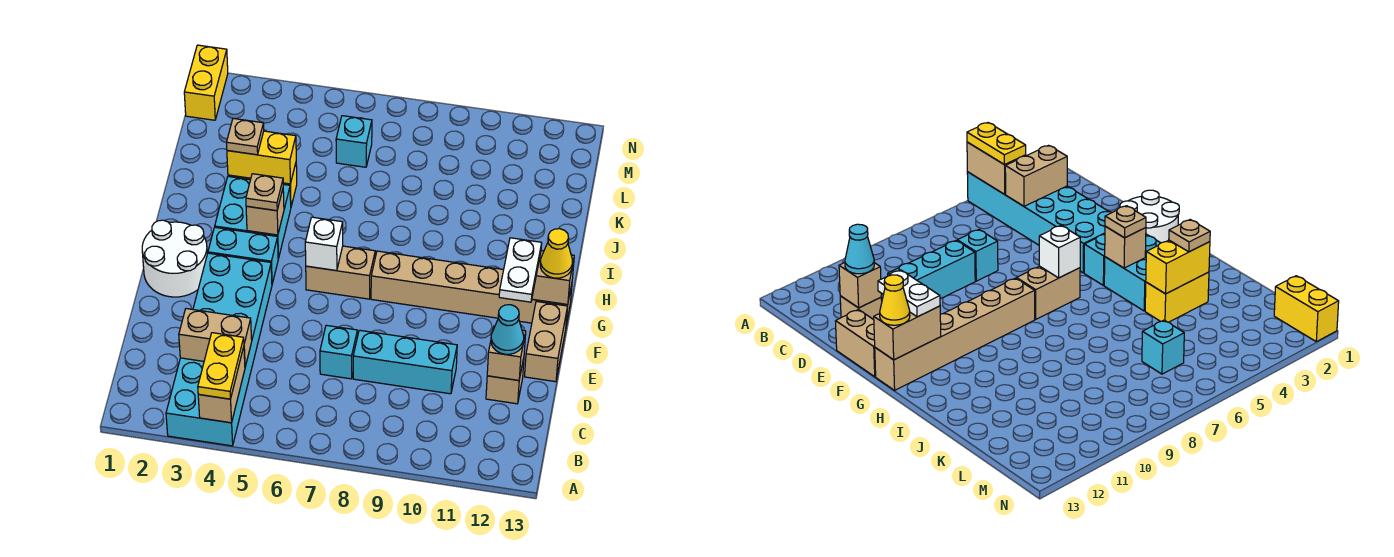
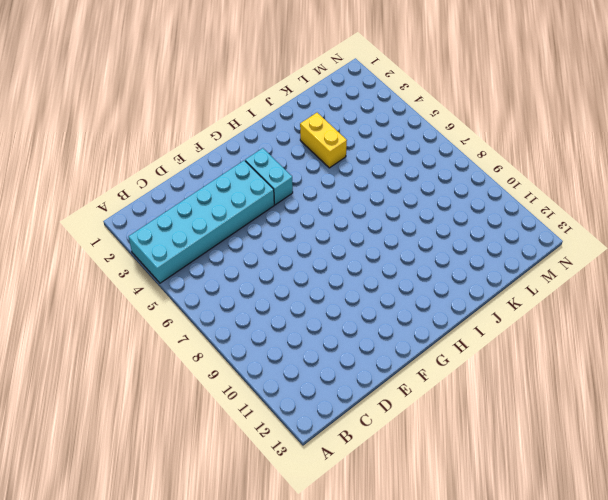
none -> cyan brick D7 level 1
none -> cyan brick D8:D10 level 1
none -> tan brick D12 level 1

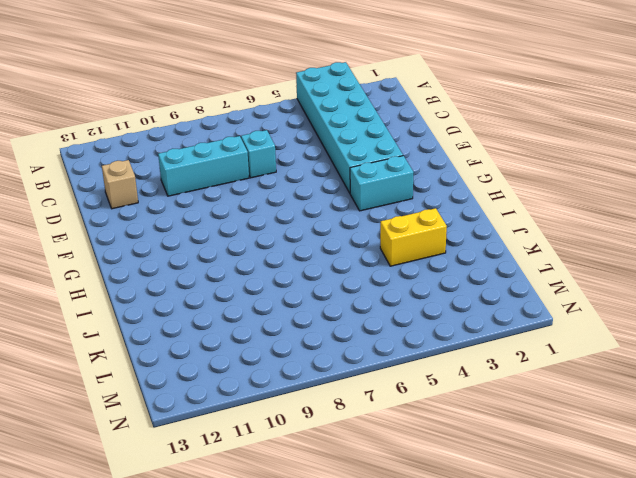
none -> tan brick E13:F13 level 1
none -> white round brick F1:G2 level 1
none -> tan brick G6:G7 level 1

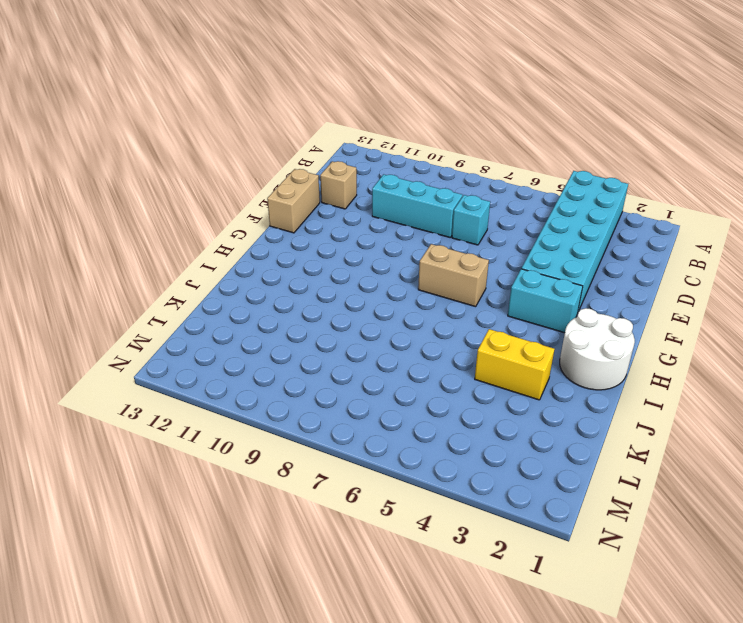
white round brick H1:I2 level 1 -> white round brick F1:G2 level 1
none -> tan brick G8:G13 level 1
none -> cyan brick H3:I4 level 1
none -> cyan brick L6 level 1

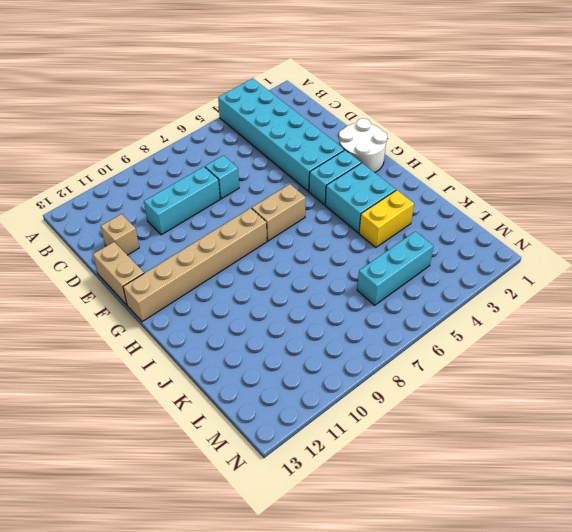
cyan brick L4:L6 level 1 -> cyan brick L6 level 1
none -> yellow brick M1:N1 level 1
none -> tan brick A4:B4 level 2
none -> tan brick C3:C4 level 2

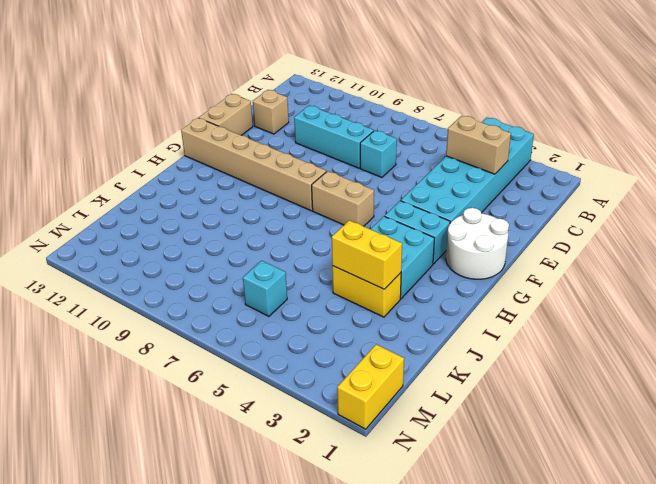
none -> tan brick A4:B4 level 2
none -> tan brick D12 level 2
none -> white brick G6 level 2

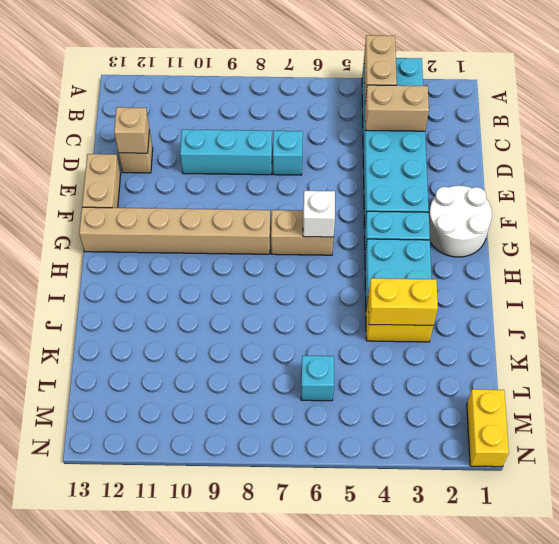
none -> tan brick G12:G13 level 2
none -> tan brick H4 level 2
none -> yellow plate A4:B4 level 3

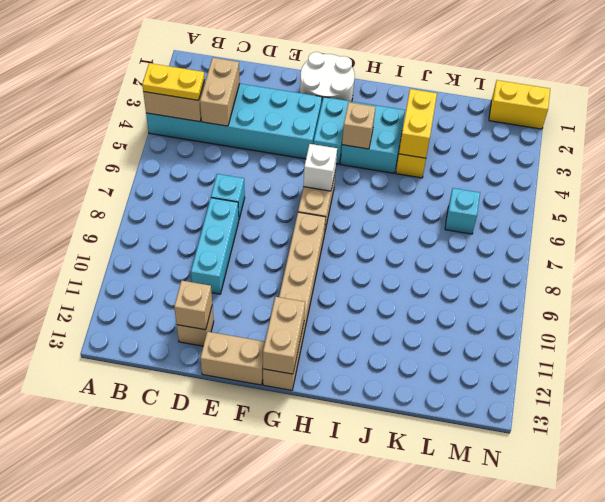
none -> cyan cone D12 level 3
none -> white plate F12:G12 level 3
none -> yellow cone G13 level 3

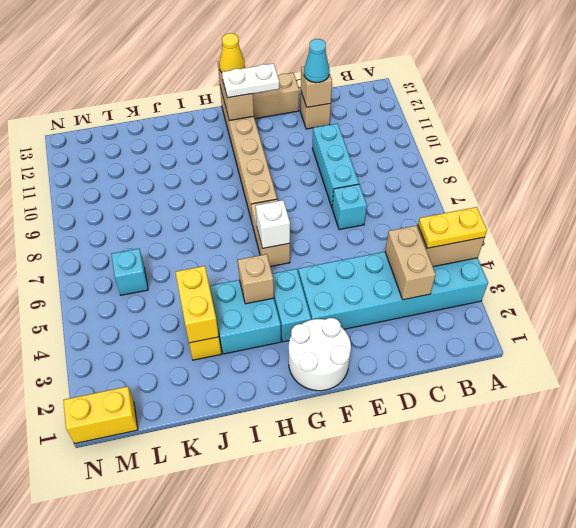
none -> tan plate H4 level 3
none -> tan plate J3 level 3

